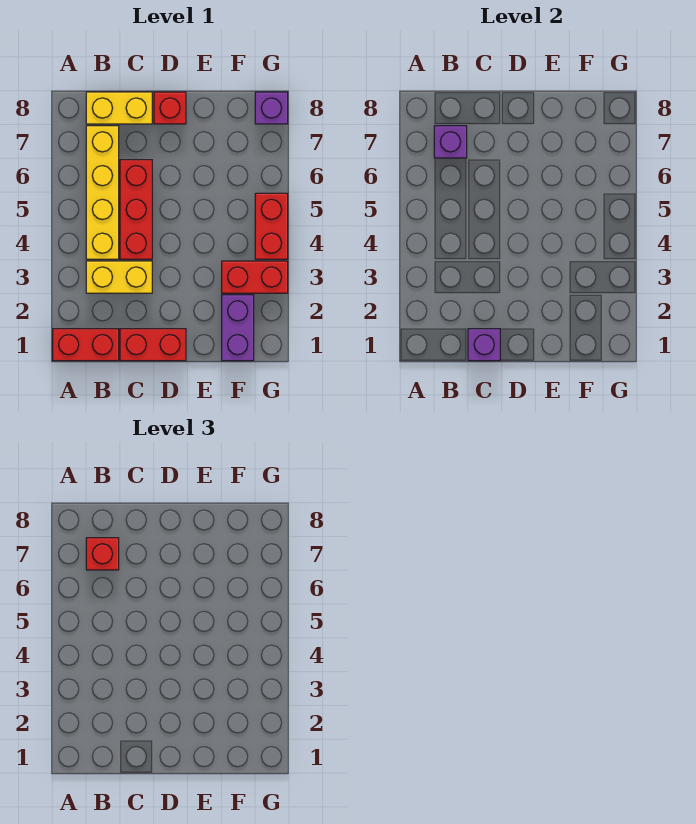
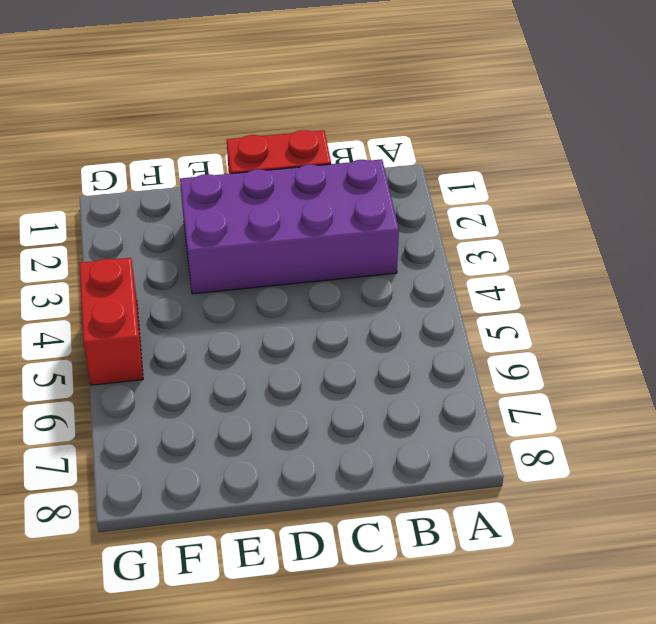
purple brick B2:E3 level 1 -> yellow brick B3:C3 level 1
none -> red brick A1:B1 level 1
none -> yellow brick B4:B7 level 1
none -> yellow brick B8:C8 level 1

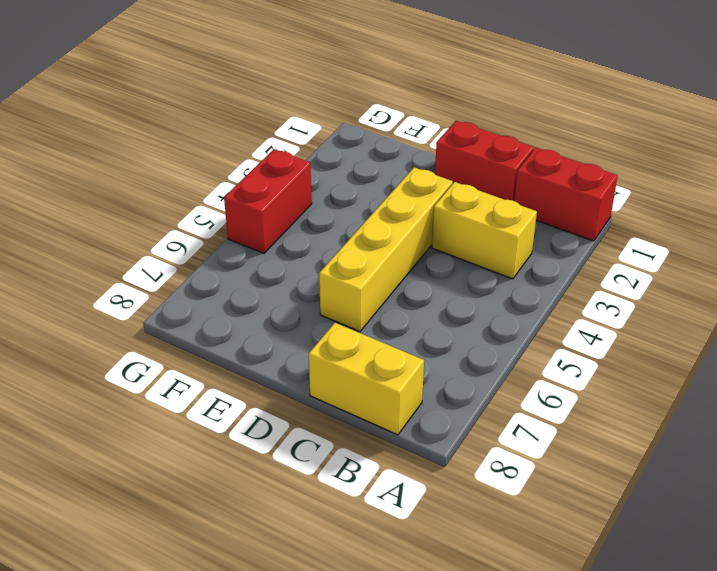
yellow brick D3:D6 level 1 -> yellow brick B4:B7 level 1
none -> red brick C4:C6 level 1
none -> red brick D8 level 1
none -> purple brick F1:F2 level 1

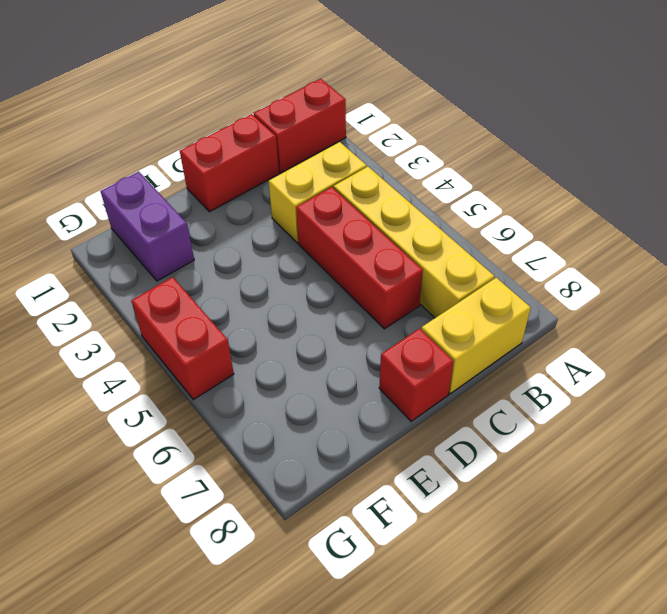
none -> red brick F3:G3 level 1
none -> purple brick G8 level 1
none -> purple brick B7 level 2

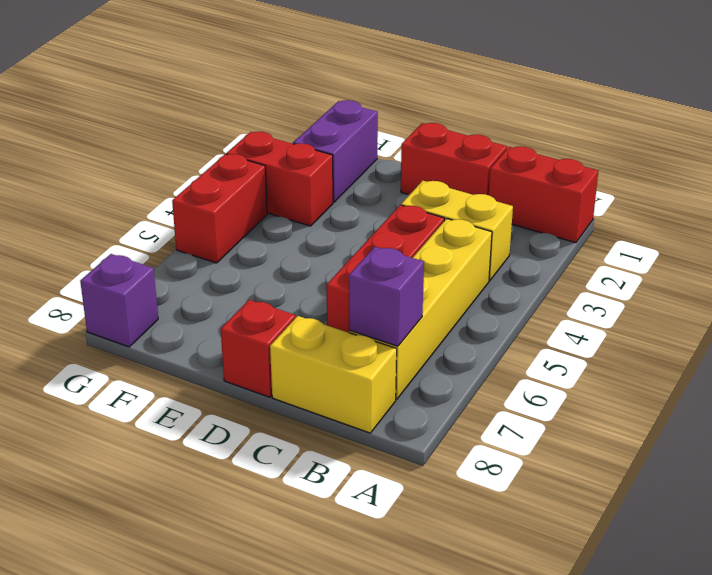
none -> purple brick C1 level 2
none -> red brick B7 level 3

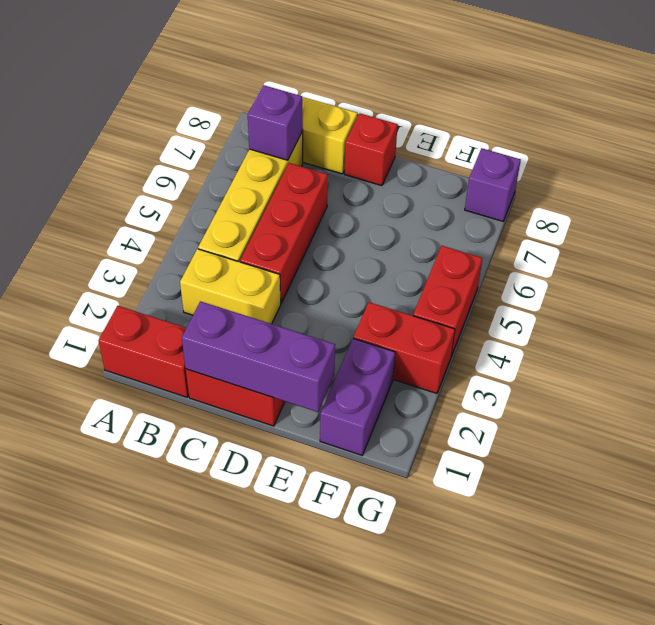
purple brick C1:E1 level 2 -> purple brick C1 level 2
none -> red brick B7 level 3

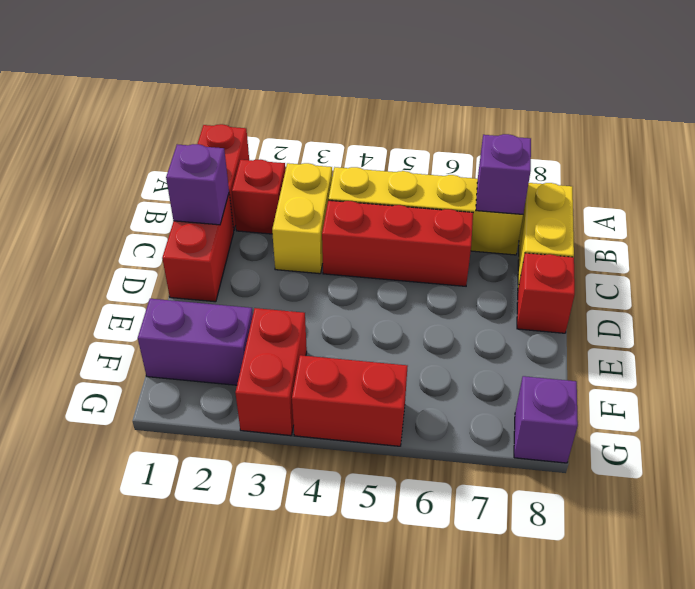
red brick B2 level 1 -> red brick B7 level 3

